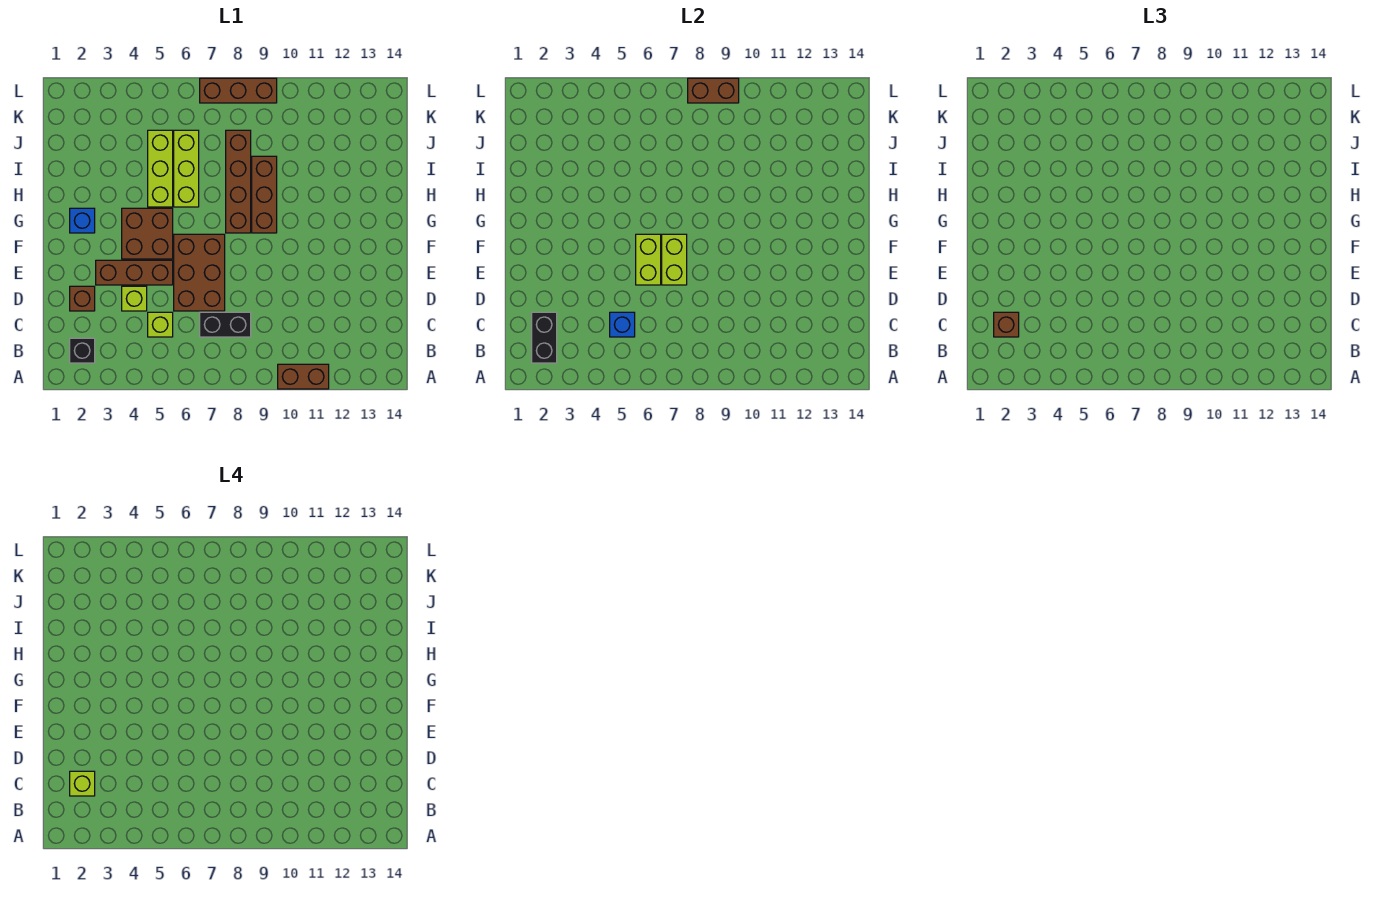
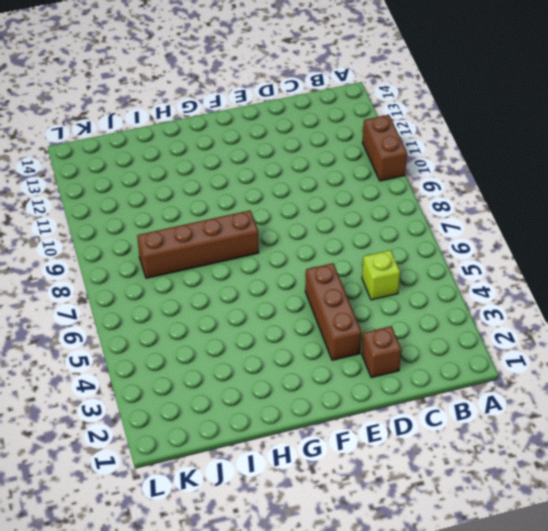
none -> black brick B2 level 1
none -> black brick C7:C8 level 1
none -> lime brick D4 level 1

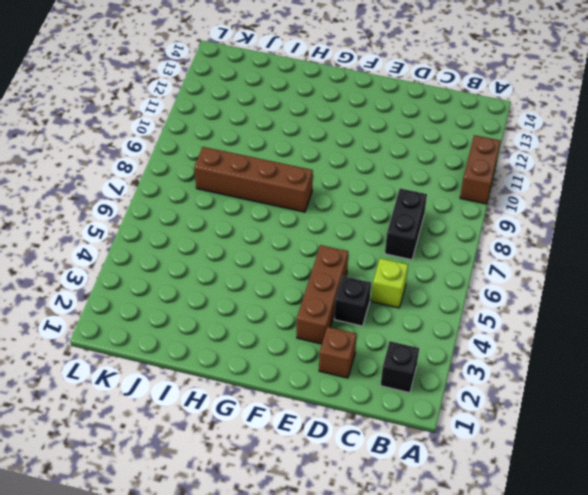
black brick D4 level 1 -> lime brick D4 level 1
none -> brown brick D6:F7 level 1
none -> brown brick F4:G5 level 1
none -> blue brick G2 level 1

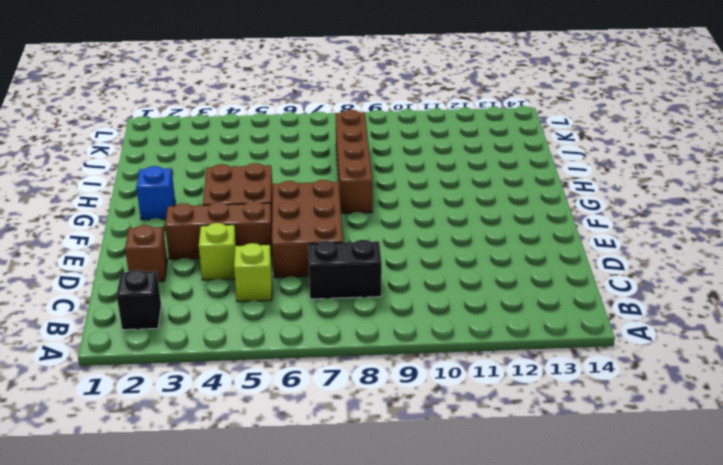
none -> brown brick A10:A11 level 1
none -> brown brick G9:I9 level 1
none -> lime brick H5:J5 level 1

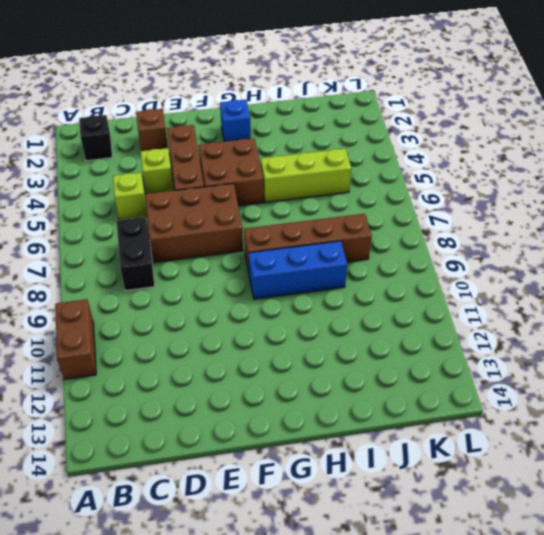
blue brick G9:I9 level 1 -> brown brick G9:I9 level 1
none -> lime brick H6:J6 level 1
none -> brown brick L7:L9 level 1
none -> black brick B2:C2 level 2

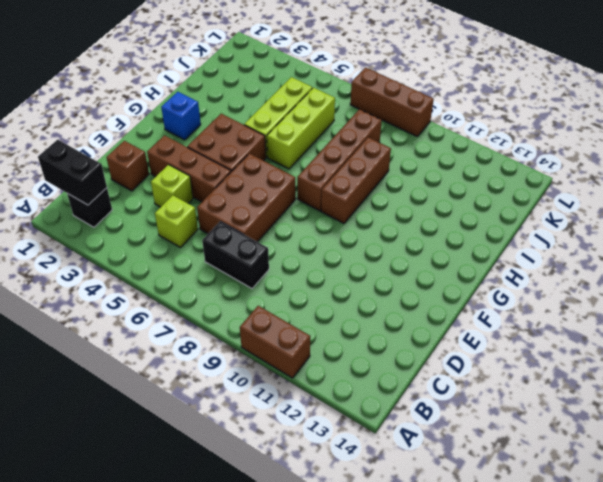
black brick B1:B2 level 2 -> black brick B2:C2 level 2
none -> blue brick C5 level 2
none -> lime brick E6:F6 level 2
none -> lime brick E7:F7 level 2

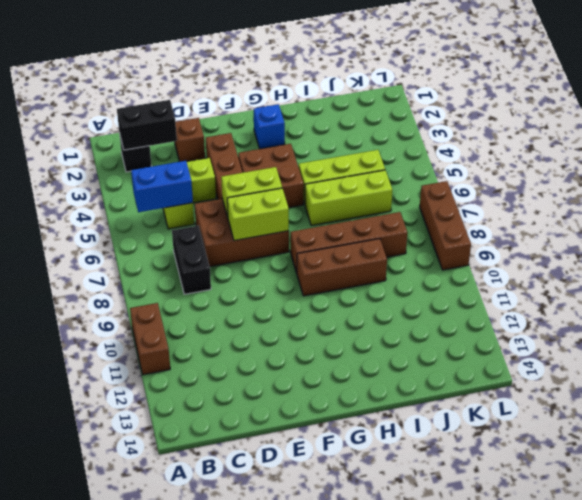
blue brick B5:C5 level 2 -> blue brick C5 level 2
none -> brown brick L8:L9 level 2
none -> brown brick C2 level 3
none -> lime brick C2 level 4

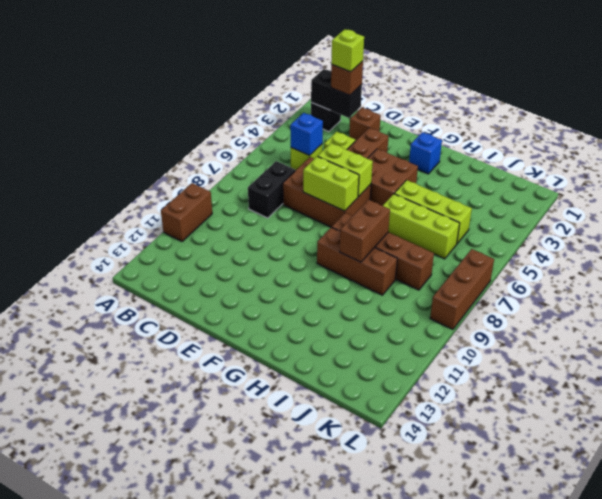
brown brick H8:H9 level 2 -> brown brick L8:L9 level 2

